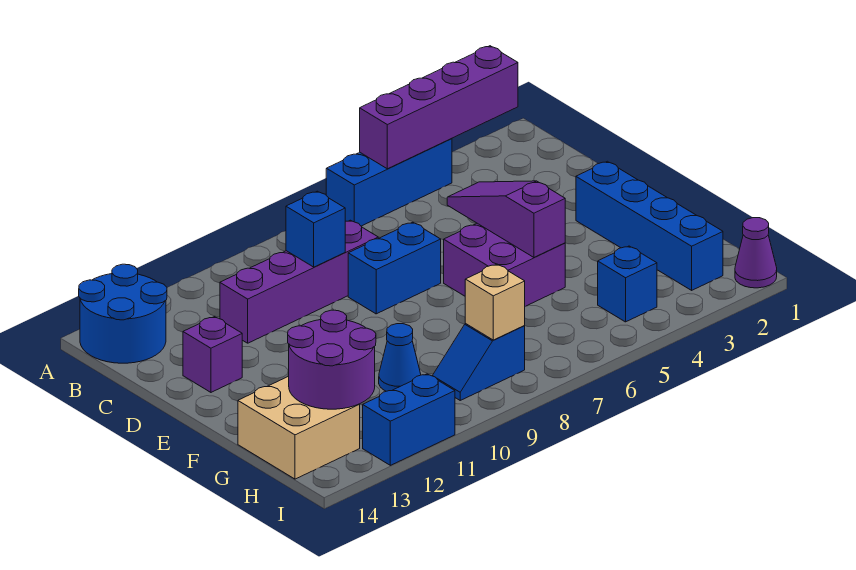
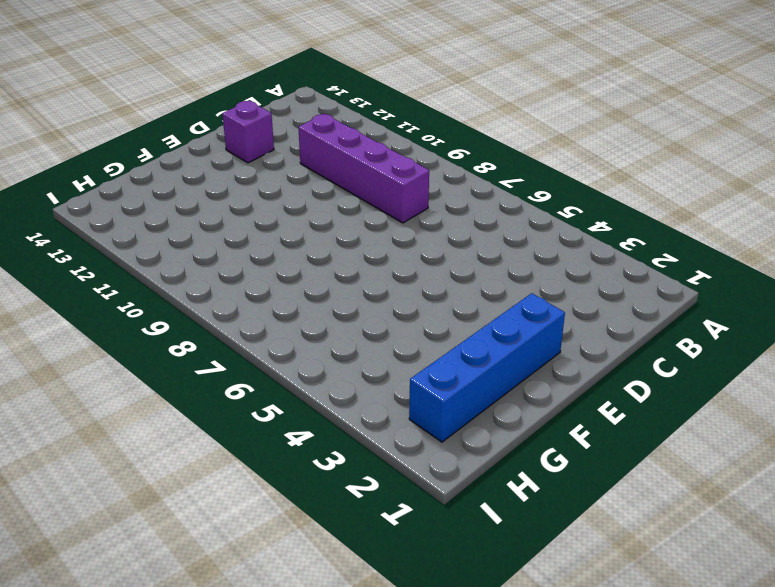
none -> blue brick A4:A6 level 1
none -> blue round brick A13:B14 level 1
none -> blue brick D7:D8 level 1

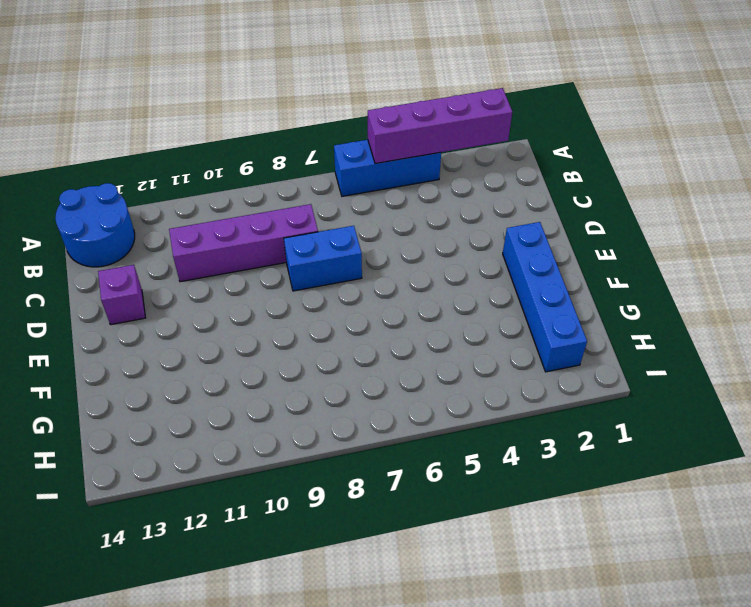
none -> purple brick E5:F6 level 1
none -> blue cone G10 level 1
none -> tan brick G13:H14 level 1

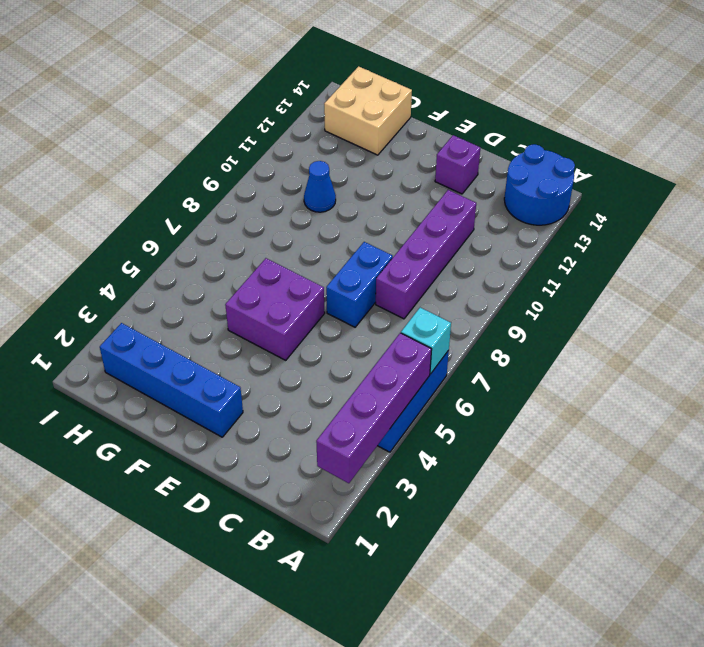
cyan brick A6 level 2 -> none
none -> blue brick H4 level 1
none -> blue slope H8:H9 level 1 top 8
none -> purple cone I1 level 1

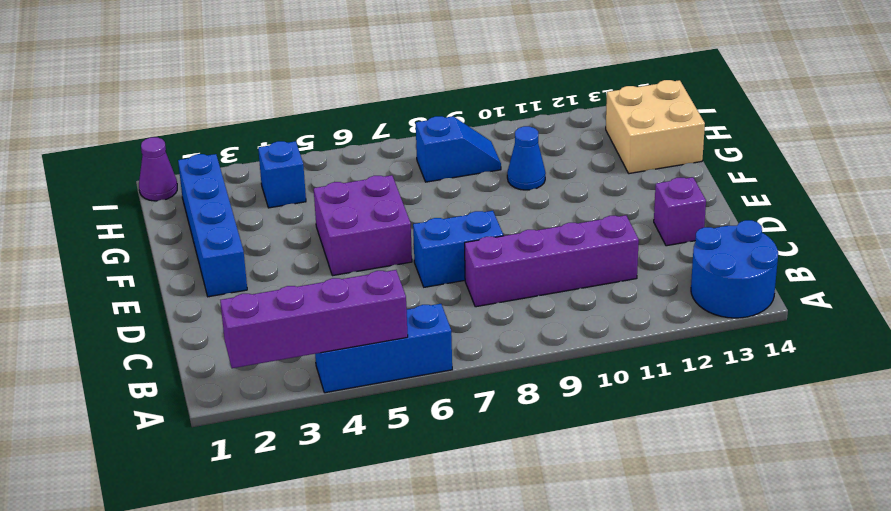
none -> blue brick I11:I12 level 1
none -> blue brick C9 level 2
none -> purple slope D5:F5 level 2 top F

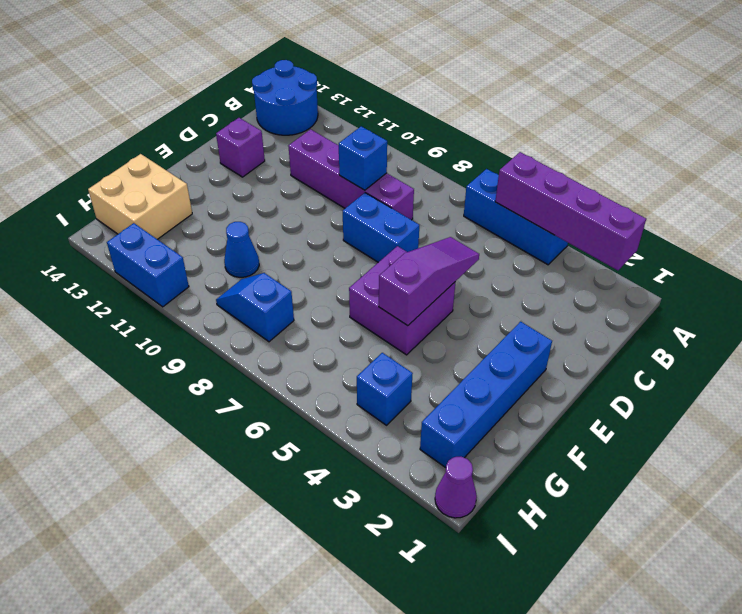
none -> purple round brick G12:H13 level 2
none -> tan brick H8 level 2

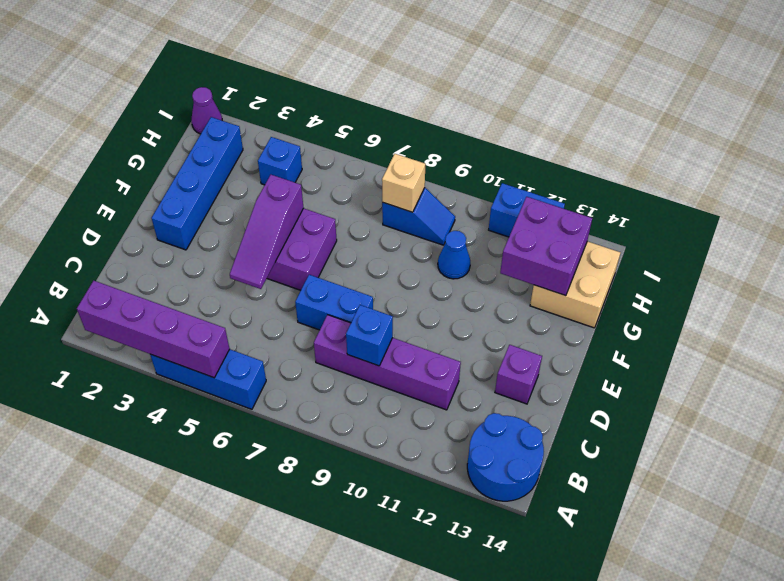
purple brick G12:H13 level 2 -> purple round brick G12:H13 level 2

